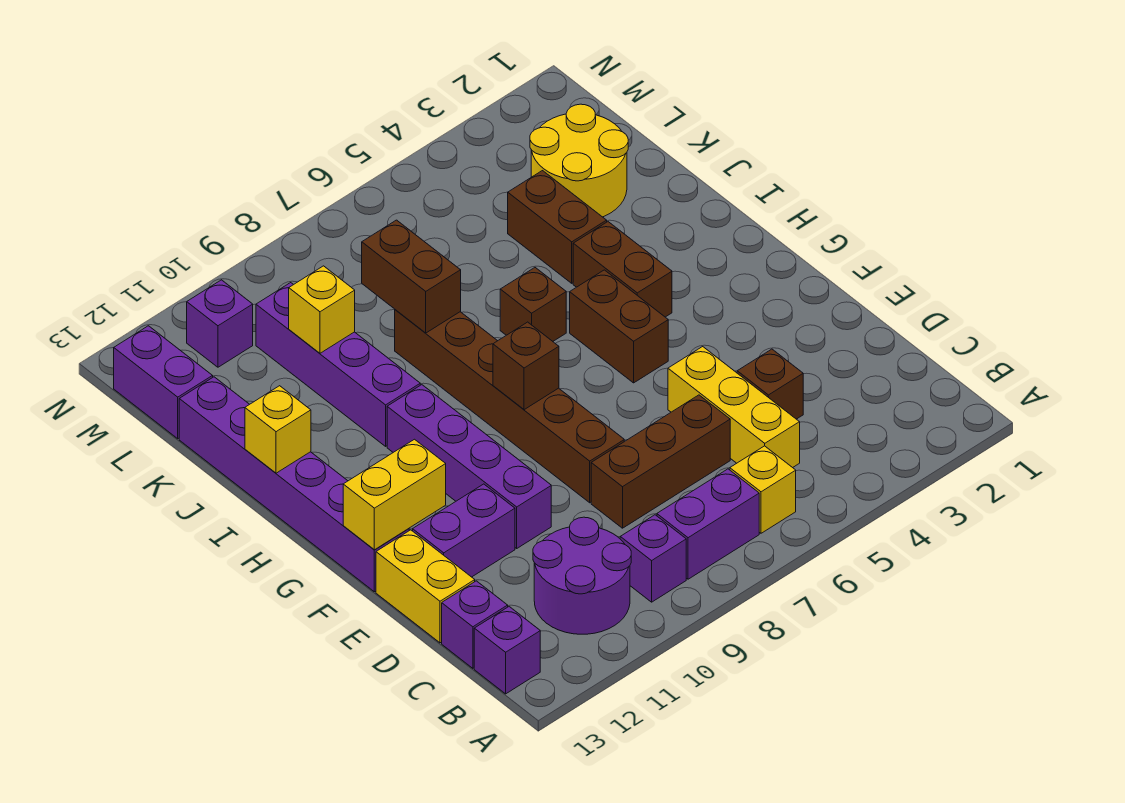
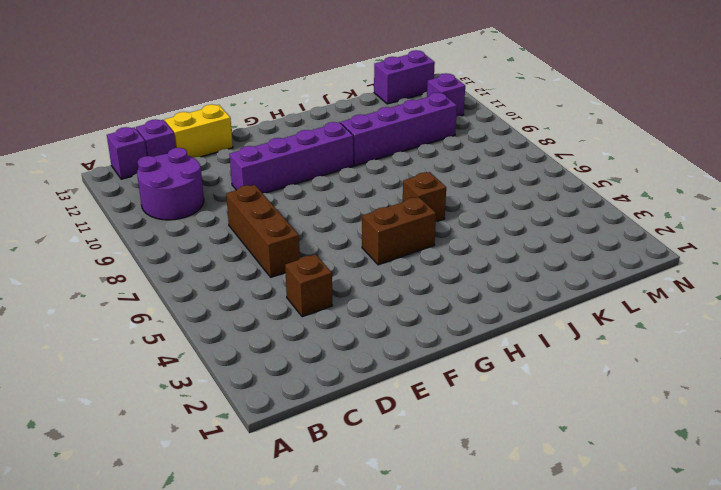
none -> yellow brick B6 level 1
none -> purple brick B7:B8 level 1
none -> purple brick B9 level 1

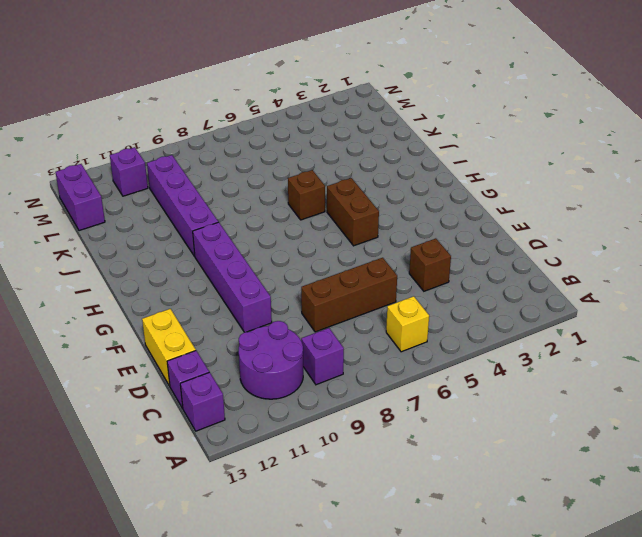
none -> purple brick B7:B8 level 1
none -> yellow brick C5:E5 level 1
none -> brown brick E8:J8 level 1

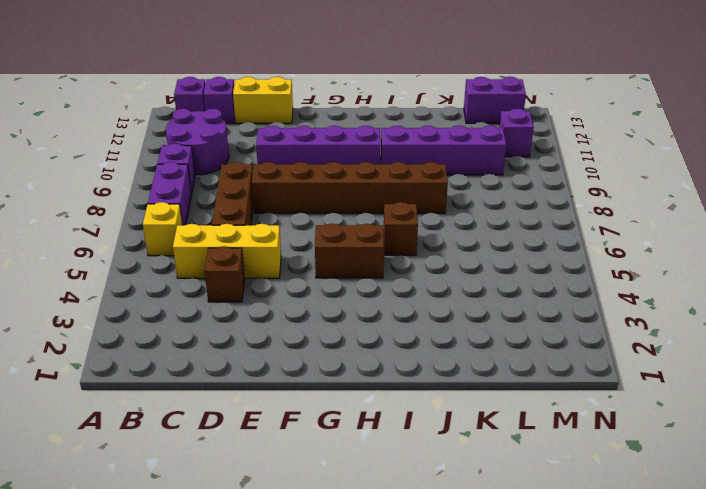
none -> purple brick E11:E12 level 1
none -> purple brick F13:K13 level 1
none -> brown brick H4:I4 level 1

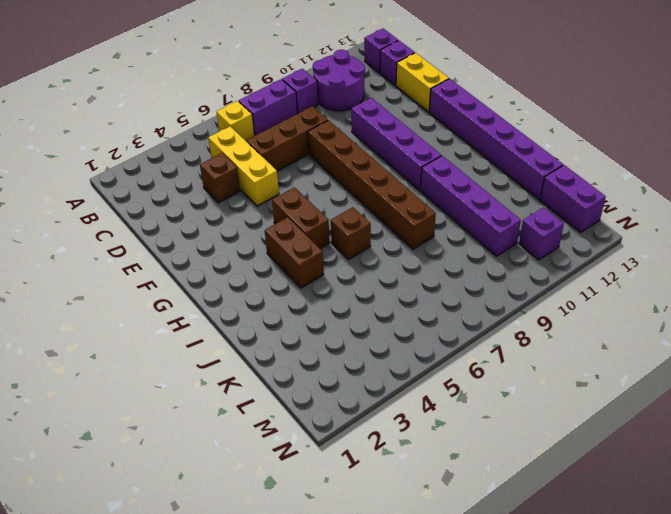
none -> purple brick E11:E12 level 1
none -> brown brick J4:K4 level 1
none -> yellow round brick K2:L3 level 1

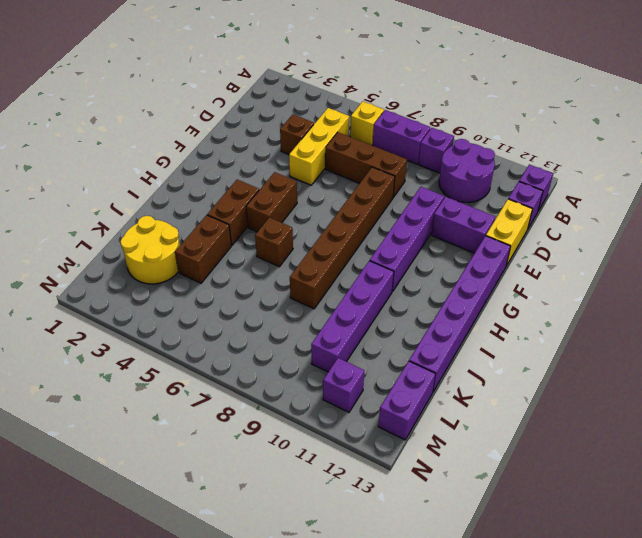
none -> yellow brick F12:F13 level 2
none -> brown brick G8 level 2
none -> yellow brick I13 level 2

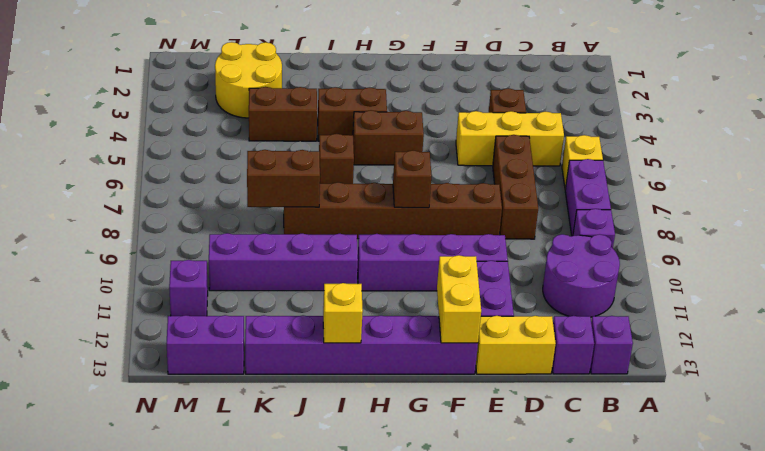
none -> yellow brick K10 level 2

